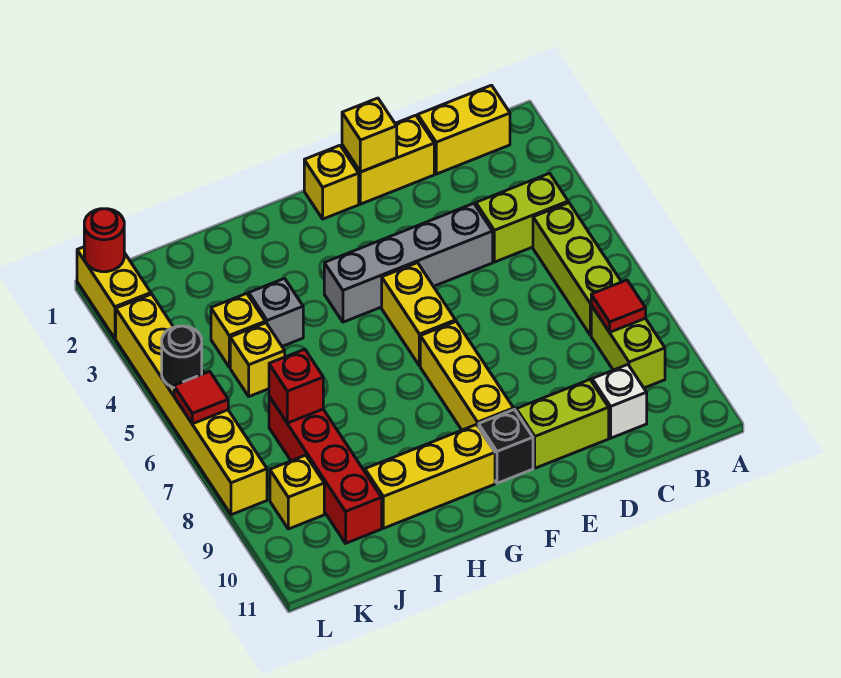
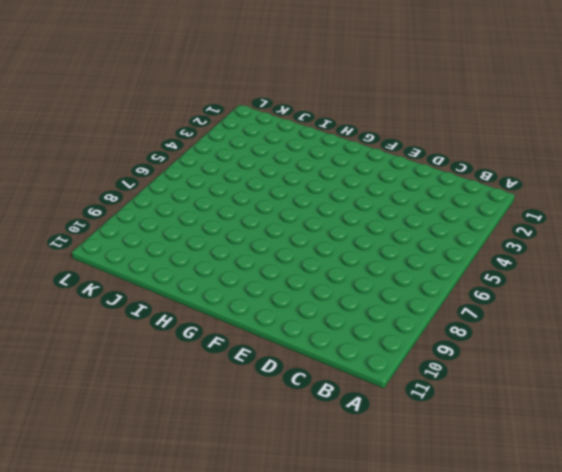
none -> yellow brick B1:C1 level 1
none -> lime brick B4:C4 level 1
none -> lime brick B5:B7 level 1

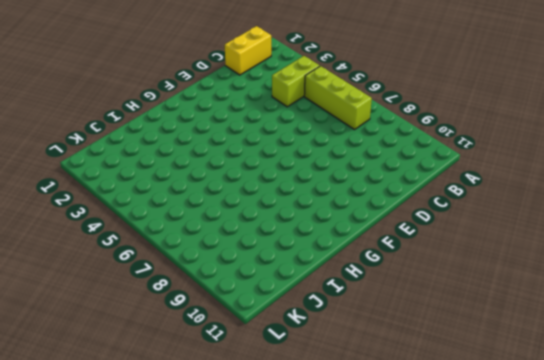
none -> lime brick B8:B9 level 1
none -> white brick C10 level 1
none -> yellow brick D1:E1 level 1

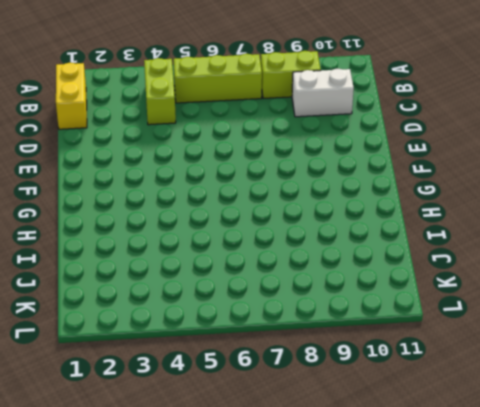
white brick C9:C10 level 1 -> white brick C10 level 1
none -> yellow brick D1:E1 level 1
none -> grey brick D4:G4 level 1
none -> lime brick D10:E10 level 1

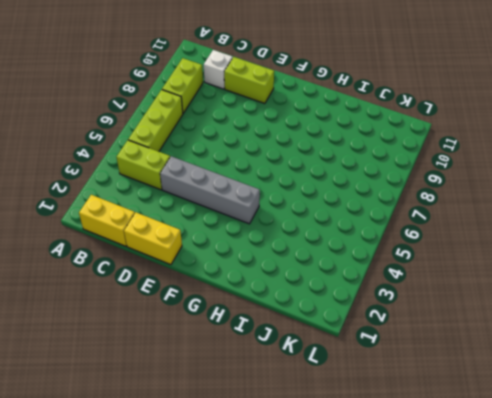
none -> yellow brick F1 level 1
none -> yellow brick F5:F6 level 1
none -> yellow brick F7:F9 level 1

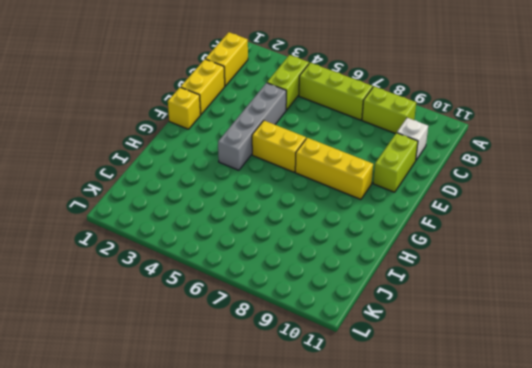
none -> black brick F10 level 1
none -> yellow brick G10:I10 level 1
none -> grey brick I4 level 1

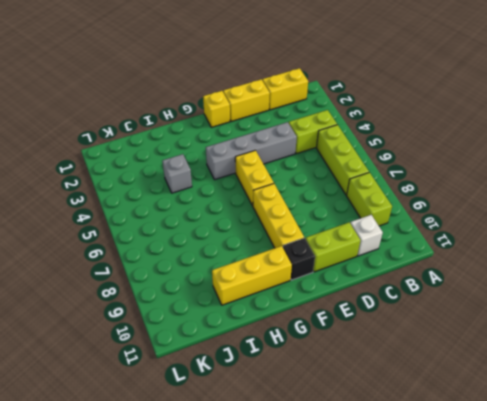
none -> yellow brick J4 level 1
none -> yellow brick J5 level 1
none -> red brick J7:J10 level 1

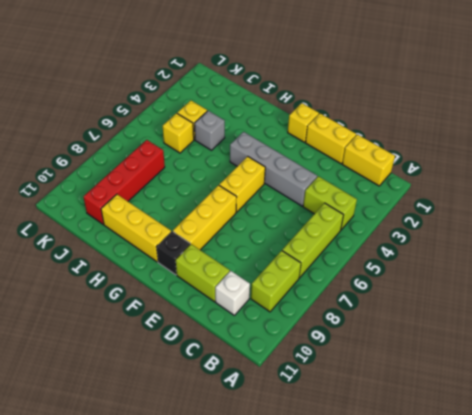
none -> yellow brick K9 level 1
none -> yellow brick L1:L2 level 1
none -> yellow brick L3:L8 level 1

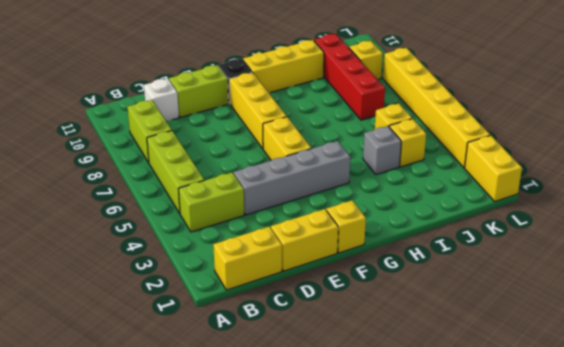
none -> red tile B8 level 2
none -> yellow brick E1 level 2
none -> red brick J7 level 2

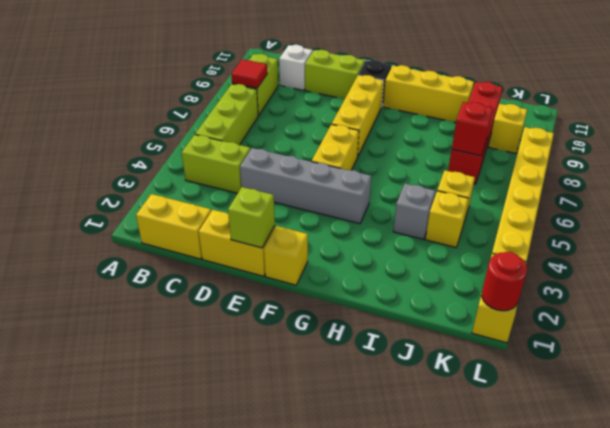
lime brick E1 level 2 -> yellow brick E1 level 2
none -> black round brick L5 level 2
none -> red tile L6 level 2

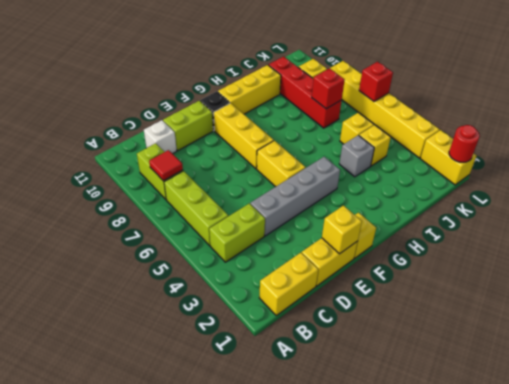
red brick L6 level 2 -> red tile L6 level 2
none -> black round brick L5 level 2

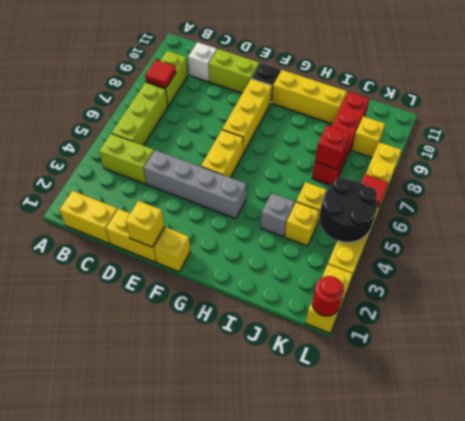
black round brick K4:L5 level 2 -> black round brick L5 level 2

